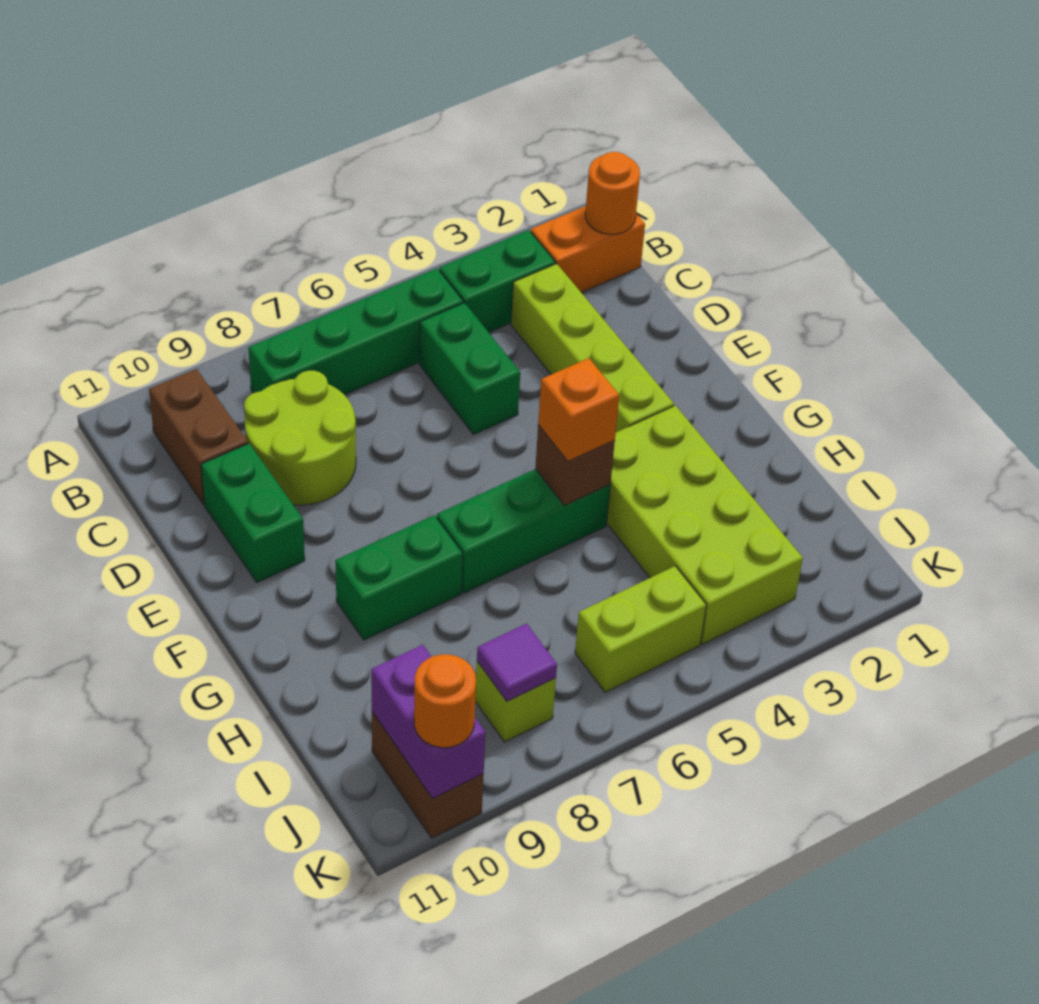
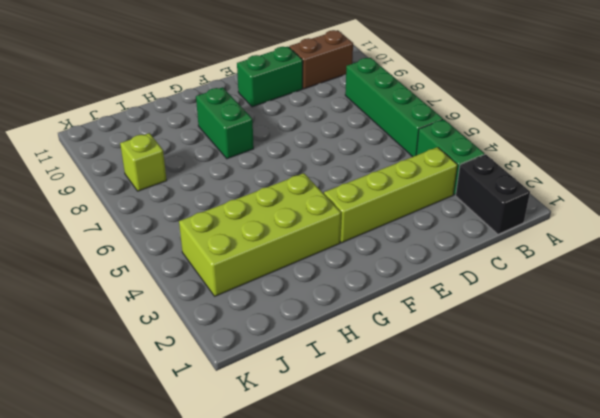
black brick B1:B2 level 1 -> orange brick B1:B2 level 1
none -> green brick C5:D5 level 1
none -> lime round brick C8:D9 level 1
none -> green brick G5:G7 level 1

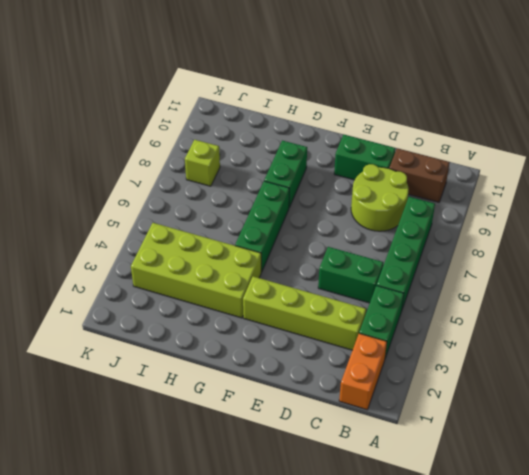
none -> lime brick J5:J6 level 1
none -> brown brick J10:K10 level 1
none -> orange round brick B1 level 2

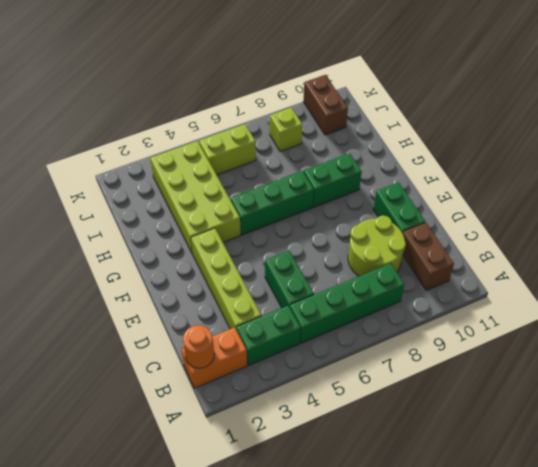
none -> brown brick G5 level 2
none -> purple tile J8 level 2
none -> purple brick J10:K10 level 2

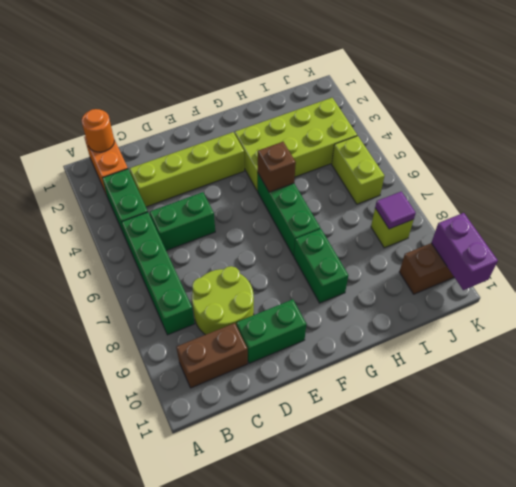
purple brick K10:K11 level 2 -> purple brick J10:K10 level 2
none -> orange brick G5 level 3
none -> orange round brick K10 level 3

